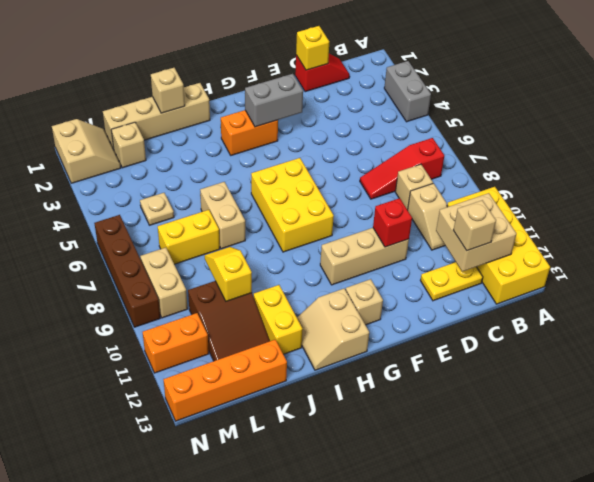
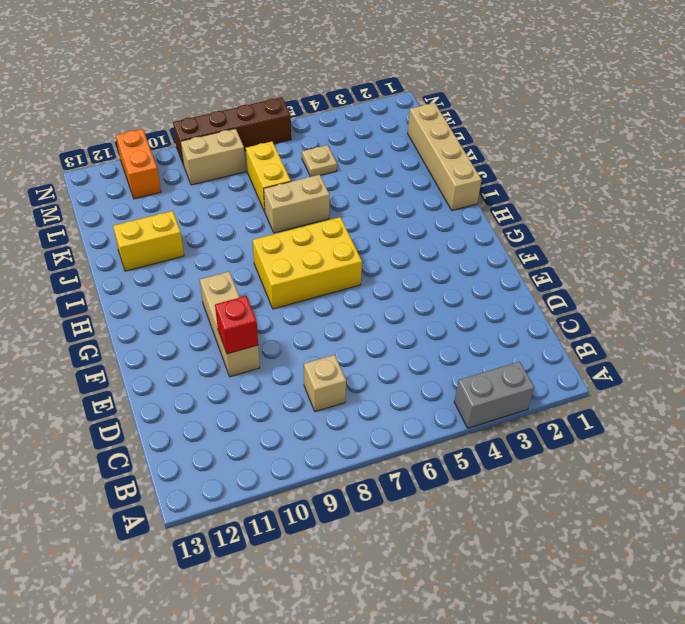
none -> yellow brick A10:B13 level 1
none -> red slope B7:D7 level 1 top B
none -> red slope C1:D1 level 1 top D
none -> tan slope C9:C10 level 1 top 9

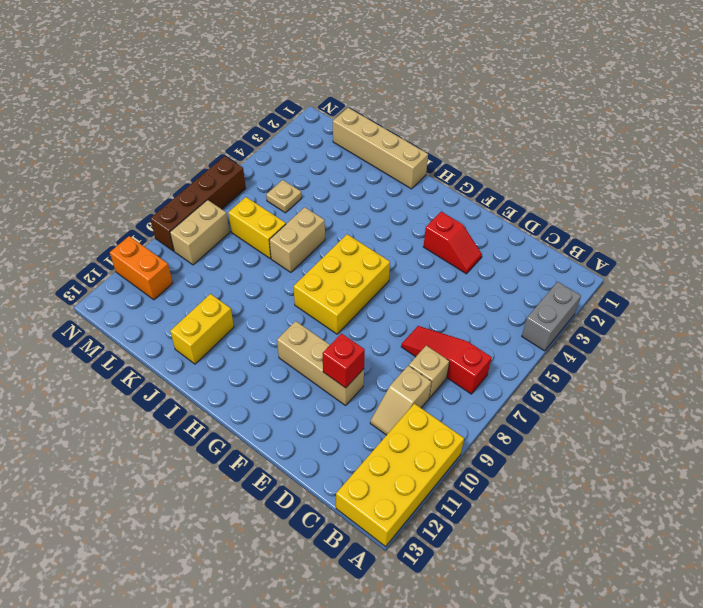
red slope E3:F3 level 1 top F -> red slope C1:D1 level 1 top D
none -> yellow plate C12:D12 level 1
none -> orange brick G3:H3 level 1
none -> tan brick G12 level 1
none -> tan slope H12:I13 level 1 top H

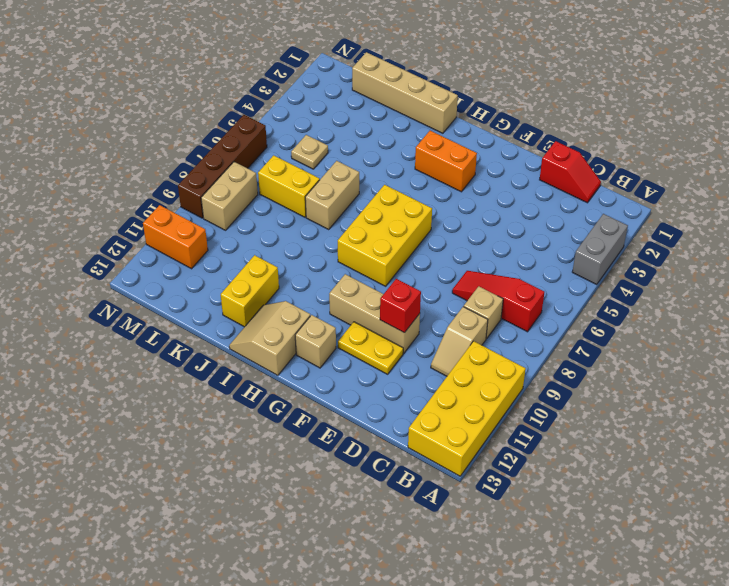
yellow plate E11:F11 level 1 -> yellow plate C12:D12 level 1
none -> brown slope K10:L12 level 1 top 10
none -> orange brick K13:N13 level 1
none -> tan brick L2 level 1
none -> tan slope M1:N2 level 1 top N

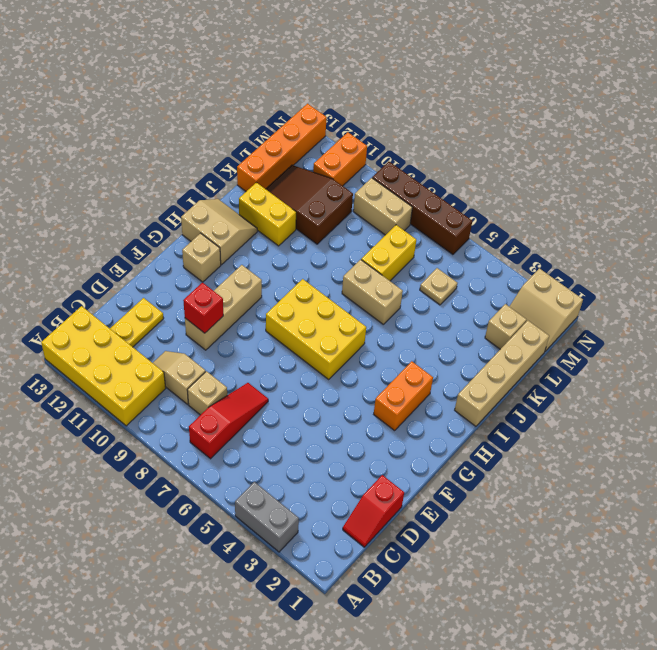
none -> tan brick B11:C12 level 2
none -> yellow brick D1 level 2
none -> grey brick F3:G3 level 2
none -> tan brick J1 level 2

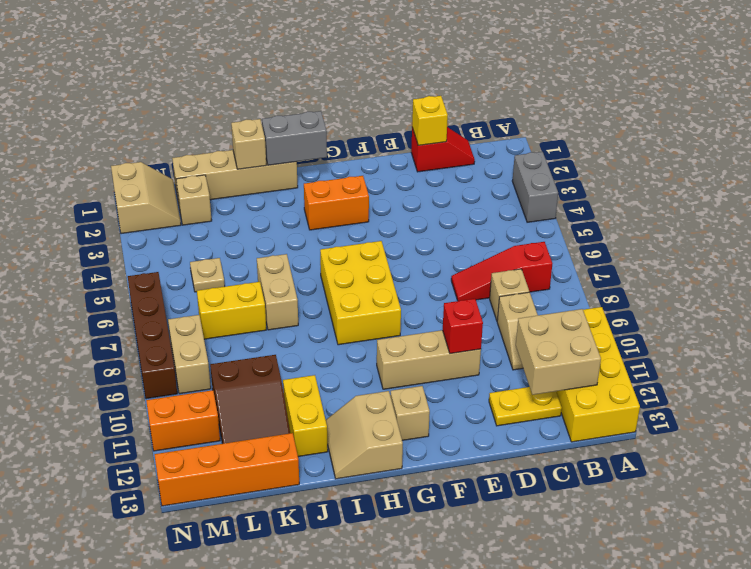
grey brick H1:I1 level 2 -> grey brick F3:G3 level 2
none -> yellow slope K9:K10 level 2 top 10
none -> tan brick C12 level 3

